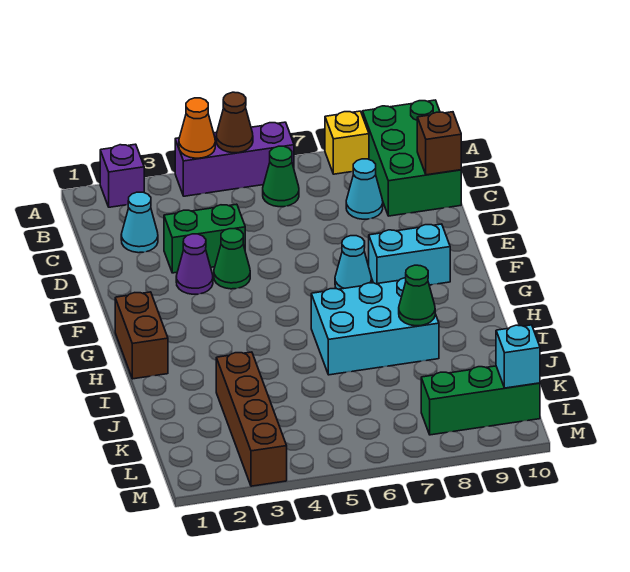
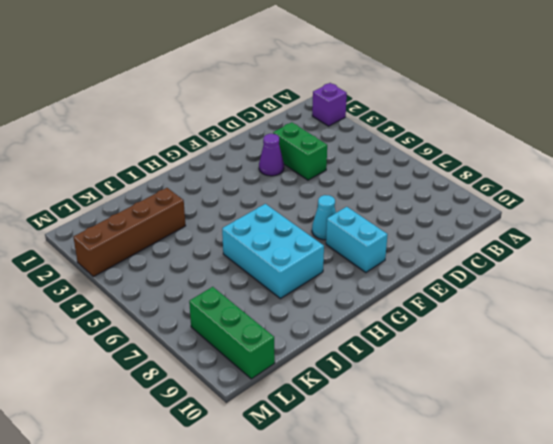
none -> purple brick A4:A6 level 1
none -> yellow brick A8 level 1
none -> green brick A9:C10 level 1

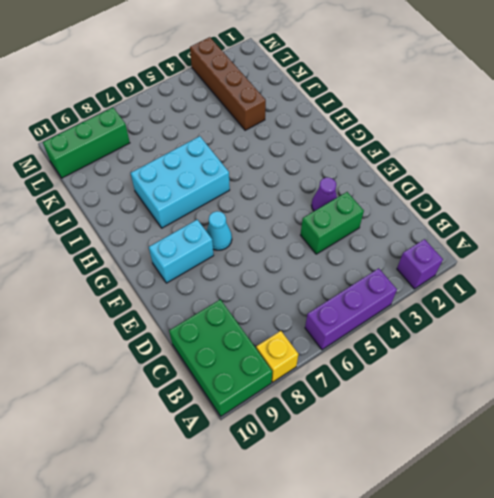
none -> green cone B6 level 1
none -> cyan cone C2 level 1
none -> cyan cone C8 level 1

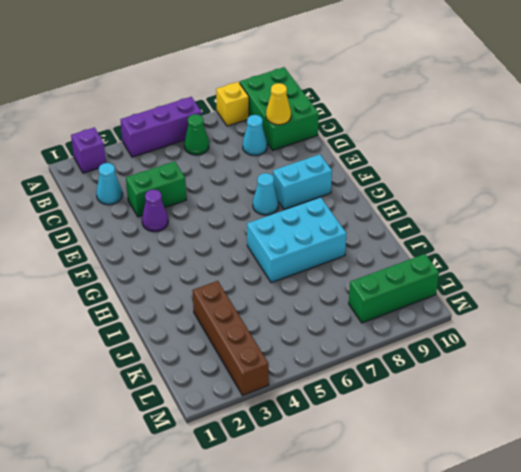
yellow cone C9 level 2 -> none
none -> green cone E4 level 1
none -> brown brick G1:H1 level 1
none -> orange cone A4 level 2

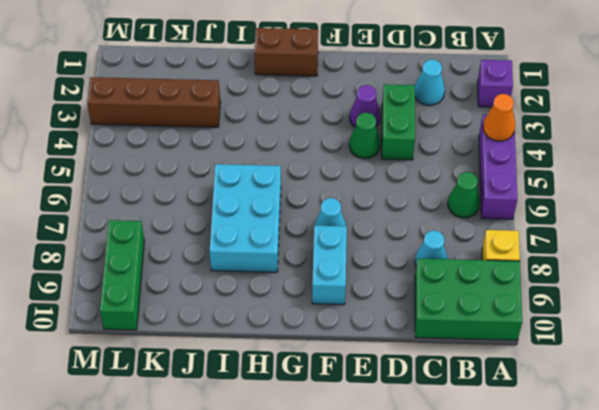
none -> brown cone A5 level 2
none -> brown brick C10 level 2
none -> green cone I8 level 2

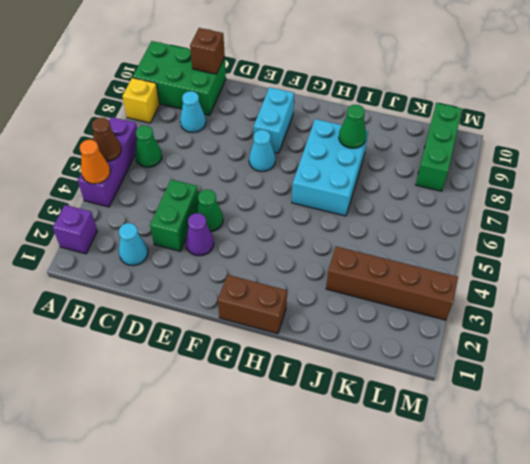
none -> cyan brick L10 level 2

